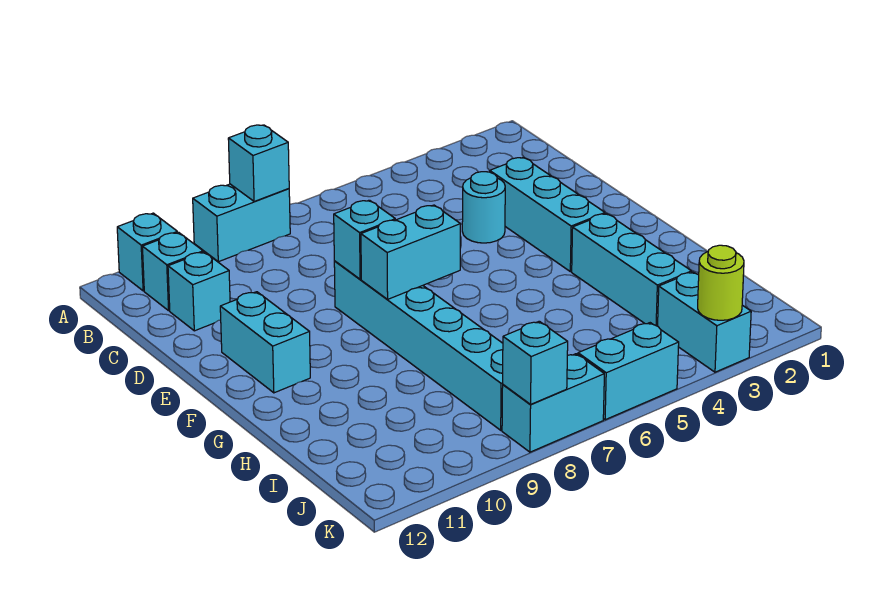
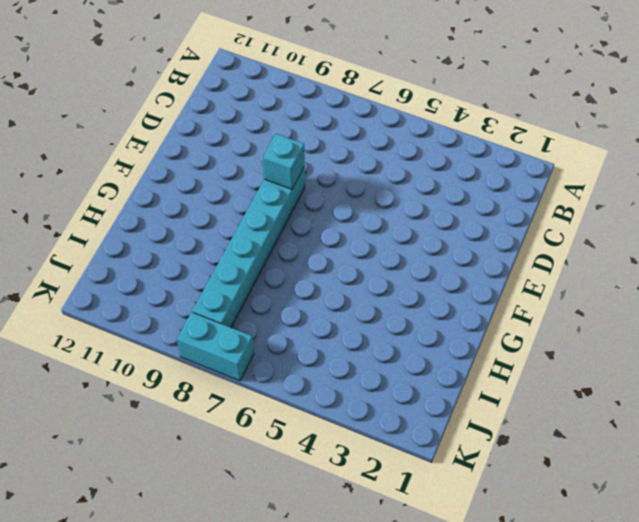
none -> cyan brick A8:A9 level 1
none -> cyan brick A11 level 1
none -> cyan brick B11 level 1

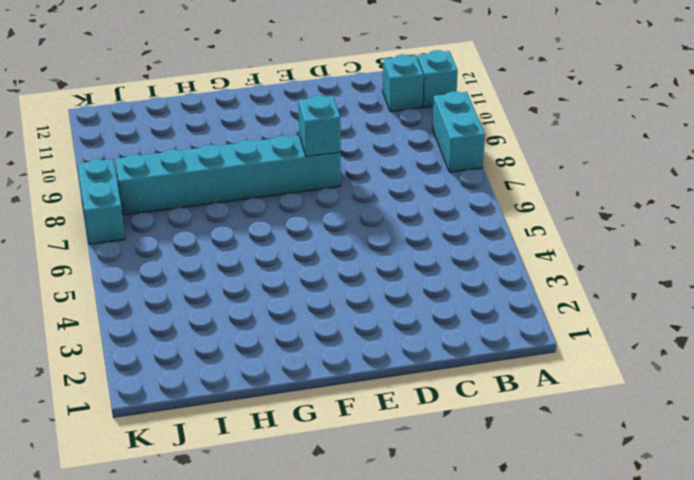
none -> cyan brick C11 level 1
none -> cyan brick D3:F3 level 1
none -> cyan round brick D4 level 1

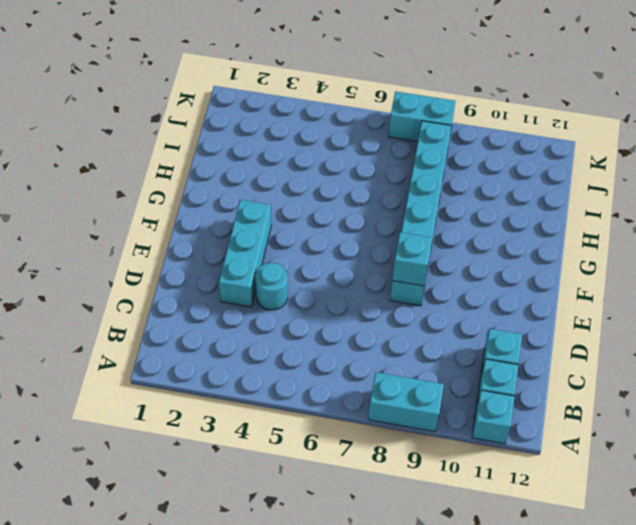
none -> cyan brick E11:F11 level 1
none -> cyan brick G3:I3 level 1
none -> cyan brick J3:K3 level 1

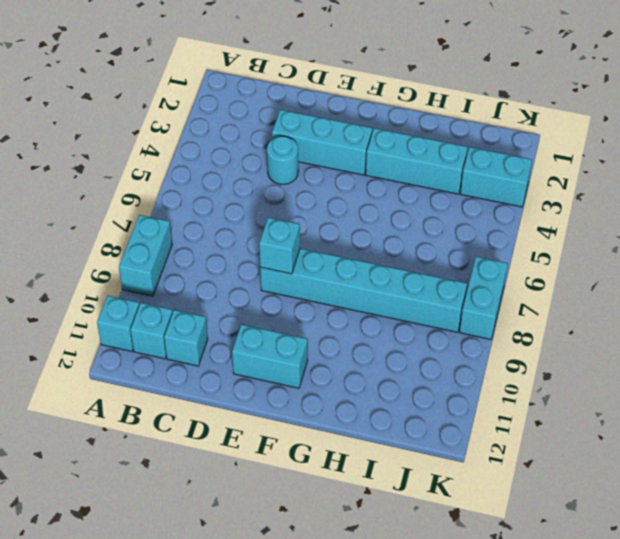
none -> cyan brick K5:K6 level 1
none -> cyan brick A8 level 2
none -> cyan brick F7:F8 level 2

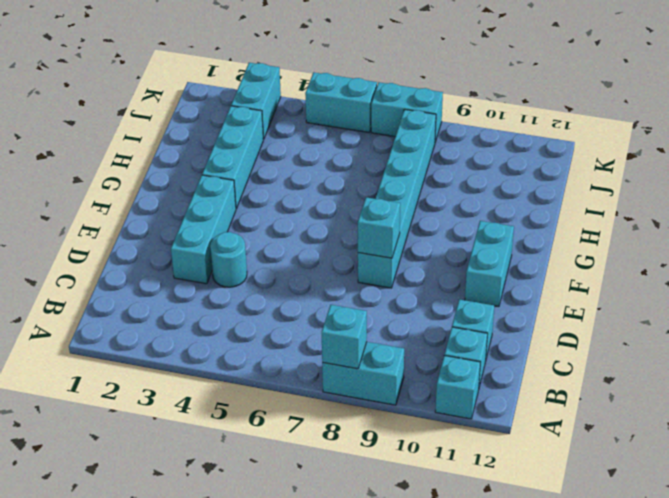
none -> cyan brick F7:F8 level 2
none -> lime round brick K3 level 2
none -> cyan brick K8 level 2

